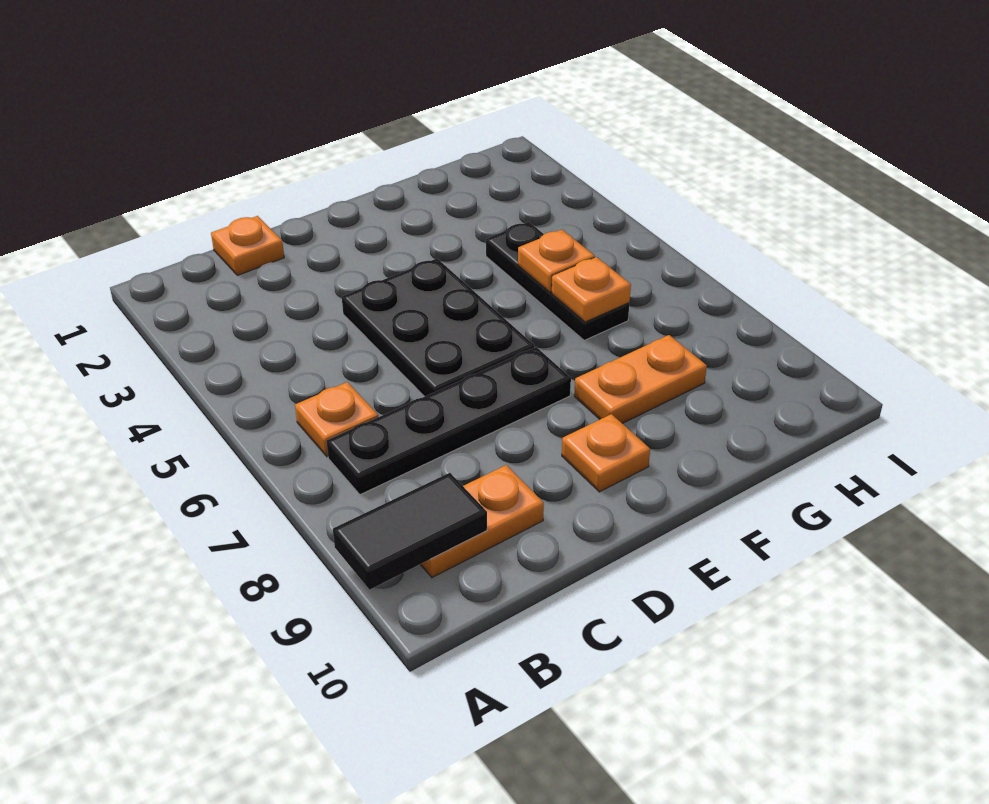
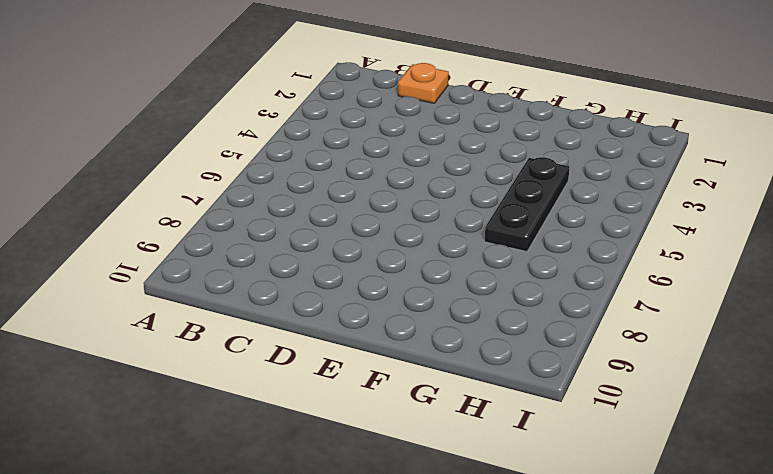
none -> orange plate B6 level 1
none -> black plate B7:E7 level 1

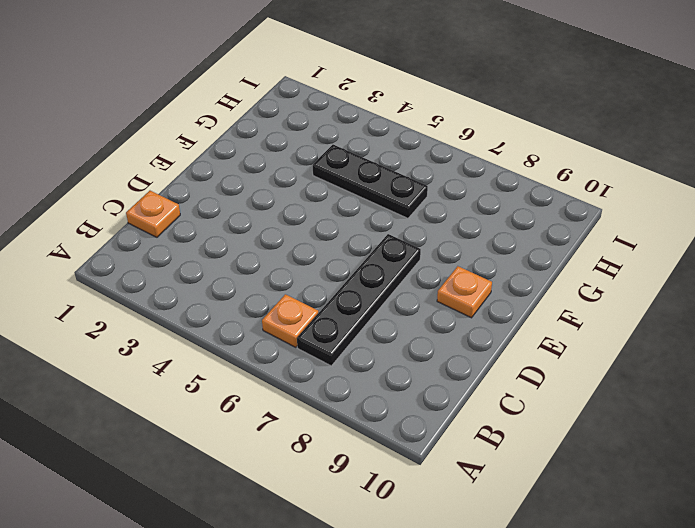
none -> orange plate B9:C9 level 1
none -> black plate D4:E6 level 1

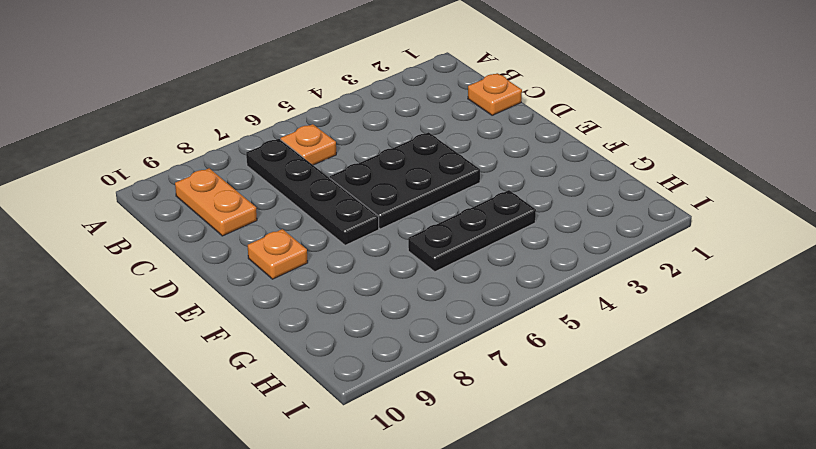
none -> orange plate F8:G8 level 1
none -> black tile A9:B9 level 2

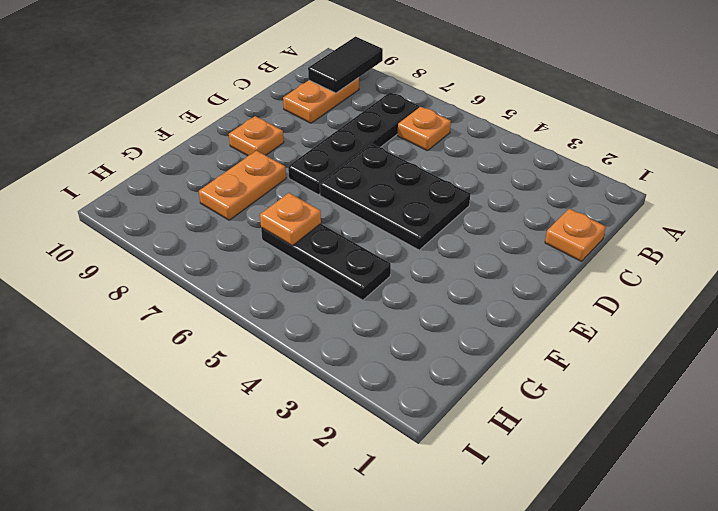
none -> orange plate G5 level 2

